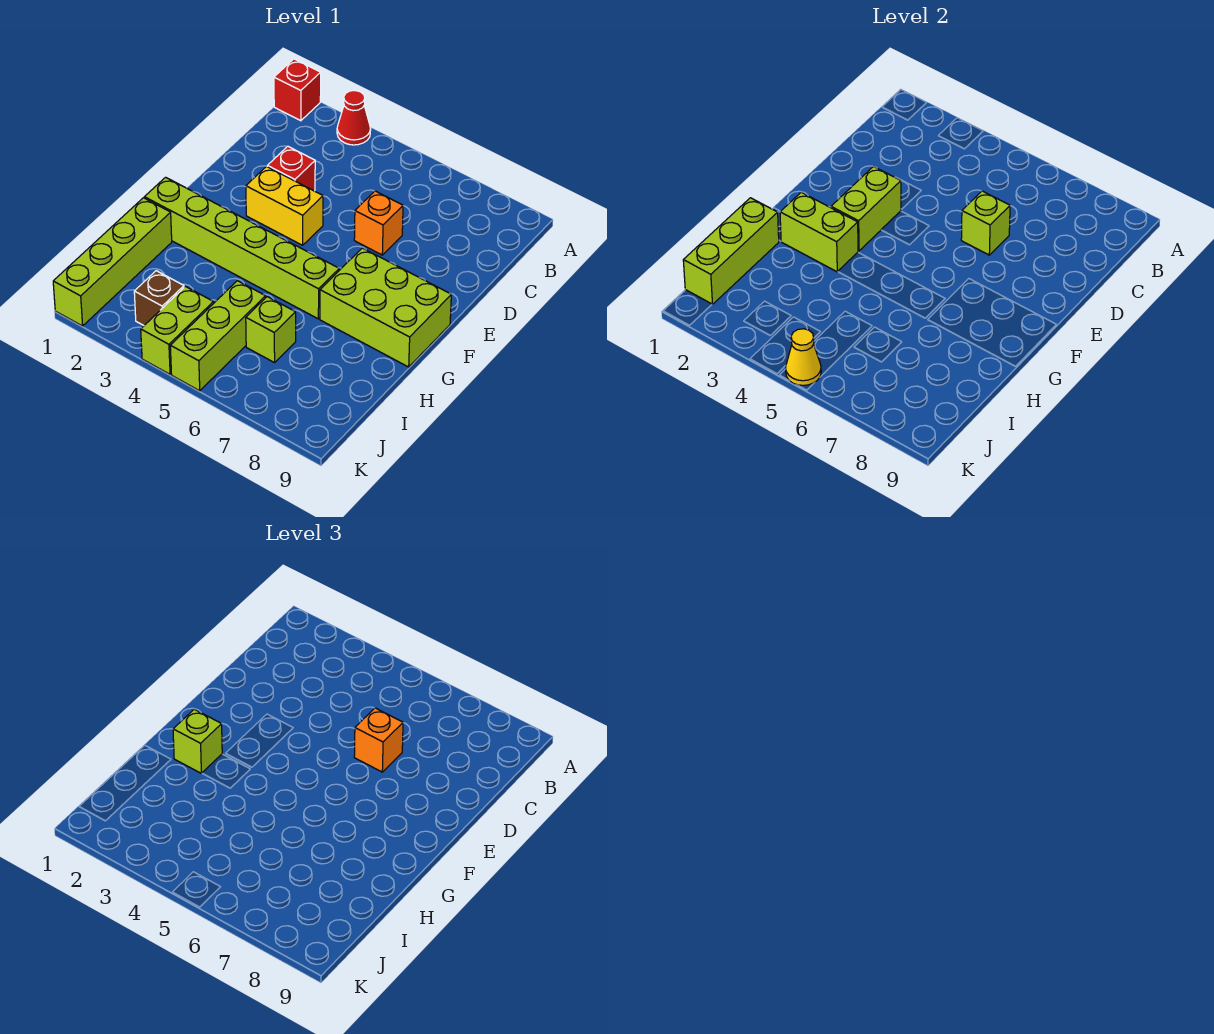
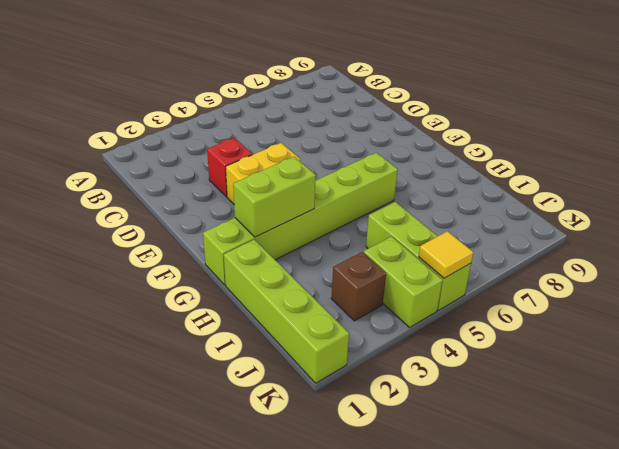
yellow tile K5 level 2 -> yellow cone K5 level 2
none -> red brick A1 level 1
none -> red cone A3 level 1
none -> orange brick D6 level 1

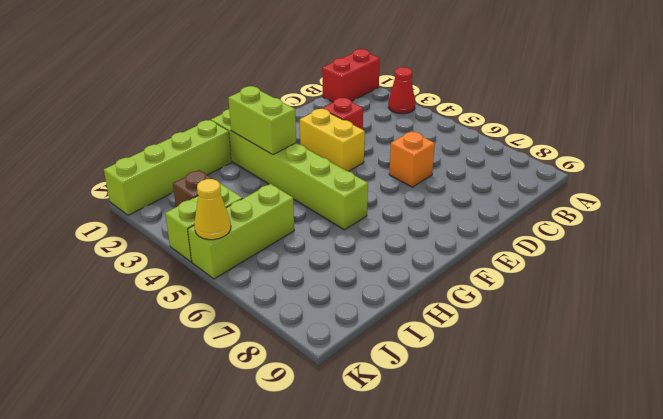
red brick A1:B1 level 1 -> red brick A1 level 1
none -> lime brick F7:G9 level 1
none -> lime brick I6 level 1
none -> lime brick D6 level 2

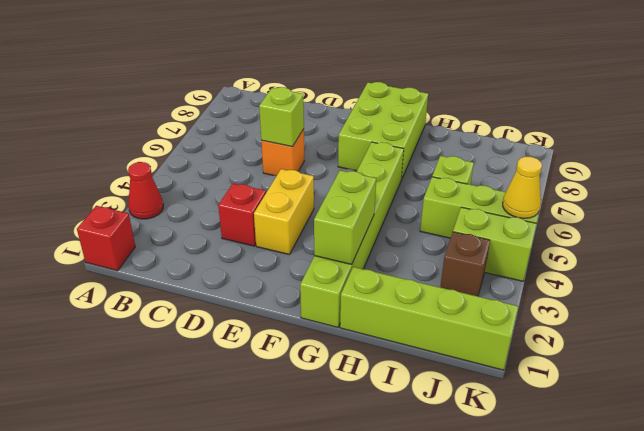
none -> lime brick E3:F3 level 2
none -> lime brick H1:J1 level 2
none -> orange brick D6 level 3

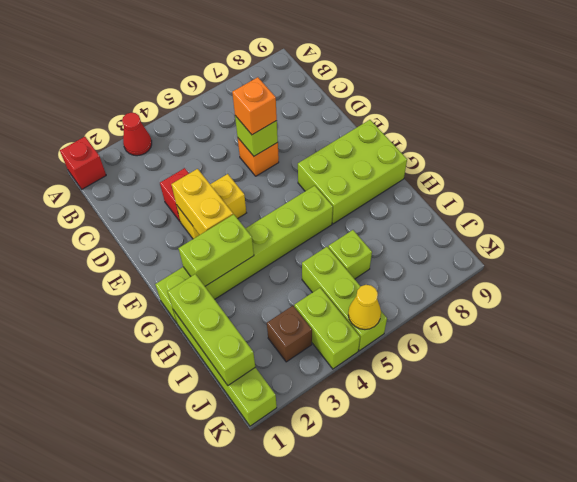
yellow brick E3:F3 level 2 -> lime brick E3:F3 level 2
none -> lime brick G2 level 3

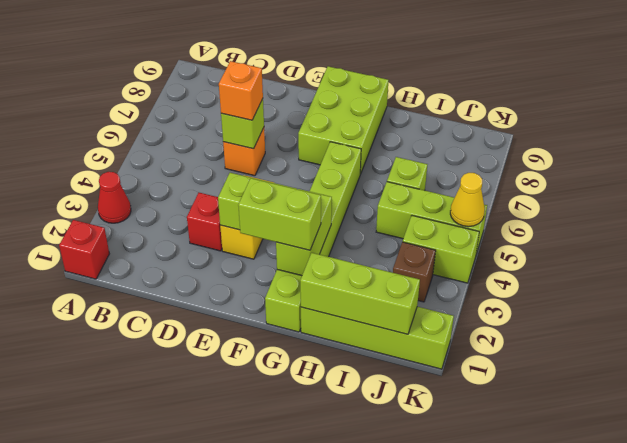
lime brick F2:G2 level 3 -> lime brick G2 level 3

